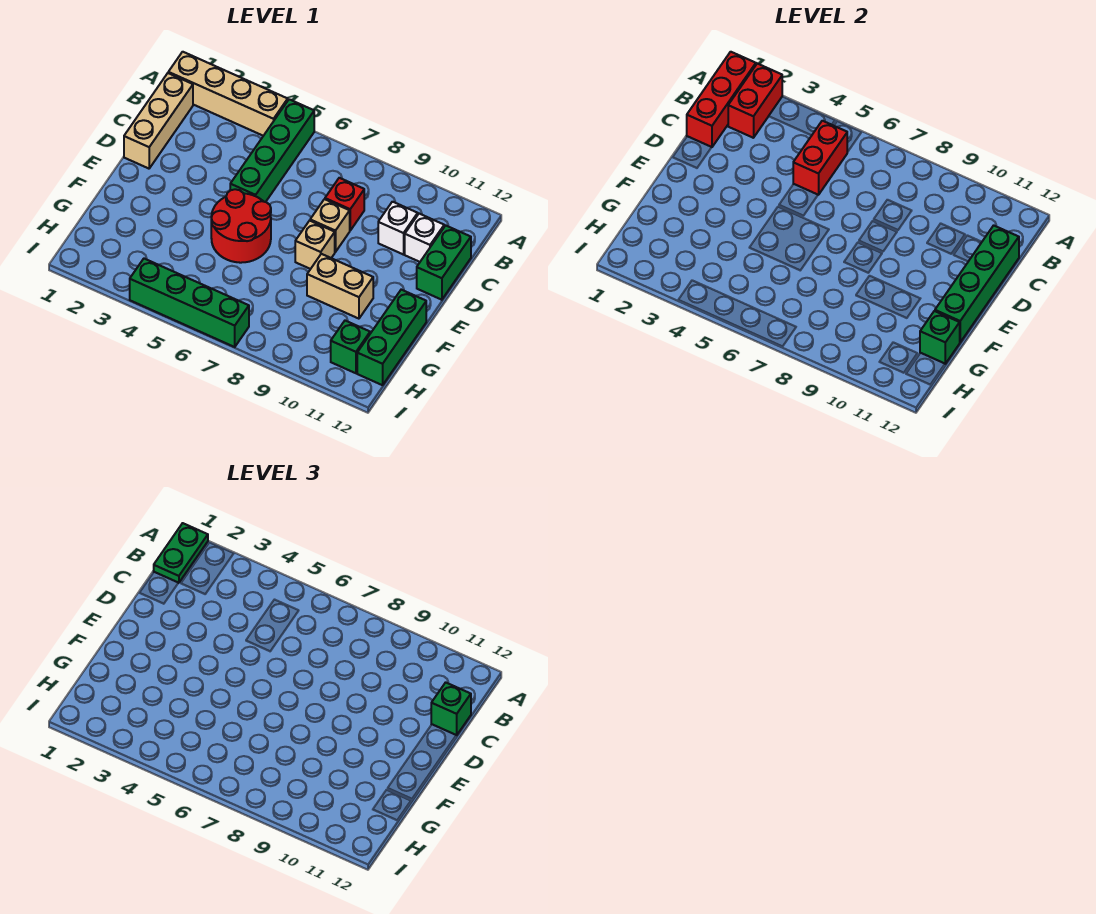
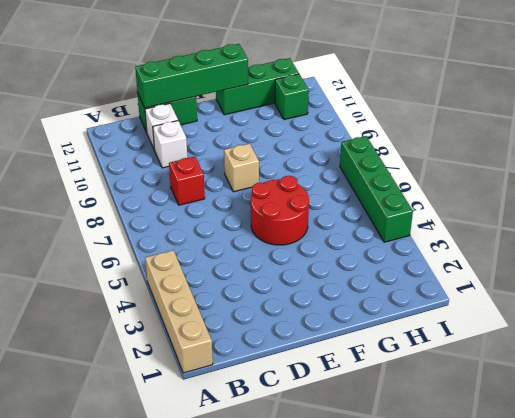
none -> green brick A5:D5 level 1
none -> tan brick B1:D1 level 1
none -> tan brick D8 level 1

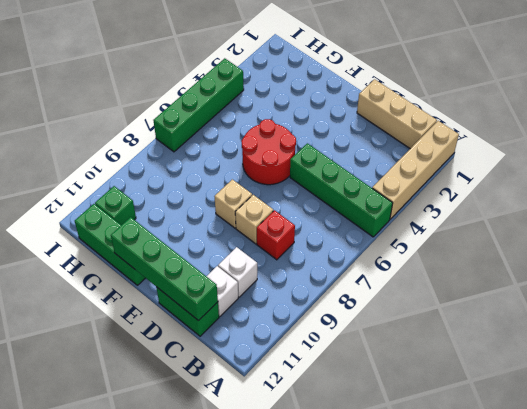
none -> tan brick F9:F10 level 1
none -> red brick A1:C1 level 2
none -> red brick A2:B2 level 2

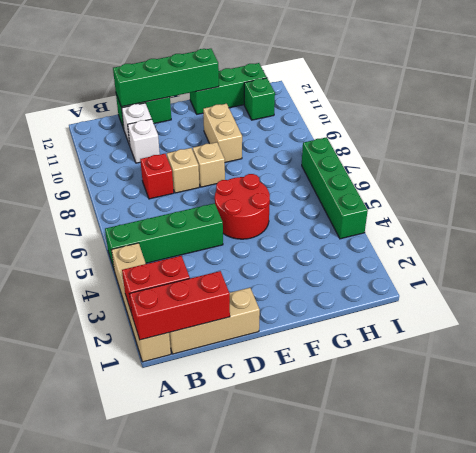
none -> red brick B5:C5 level 2
none -> green brick G12 level 2
none -> green plate A1:B1 level 3

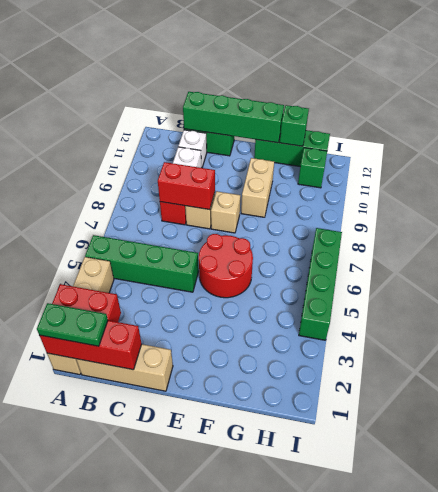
red brick C8:D8 level 2 -> red brick B5:C5 level 2
none -> green brick C12 level 3

